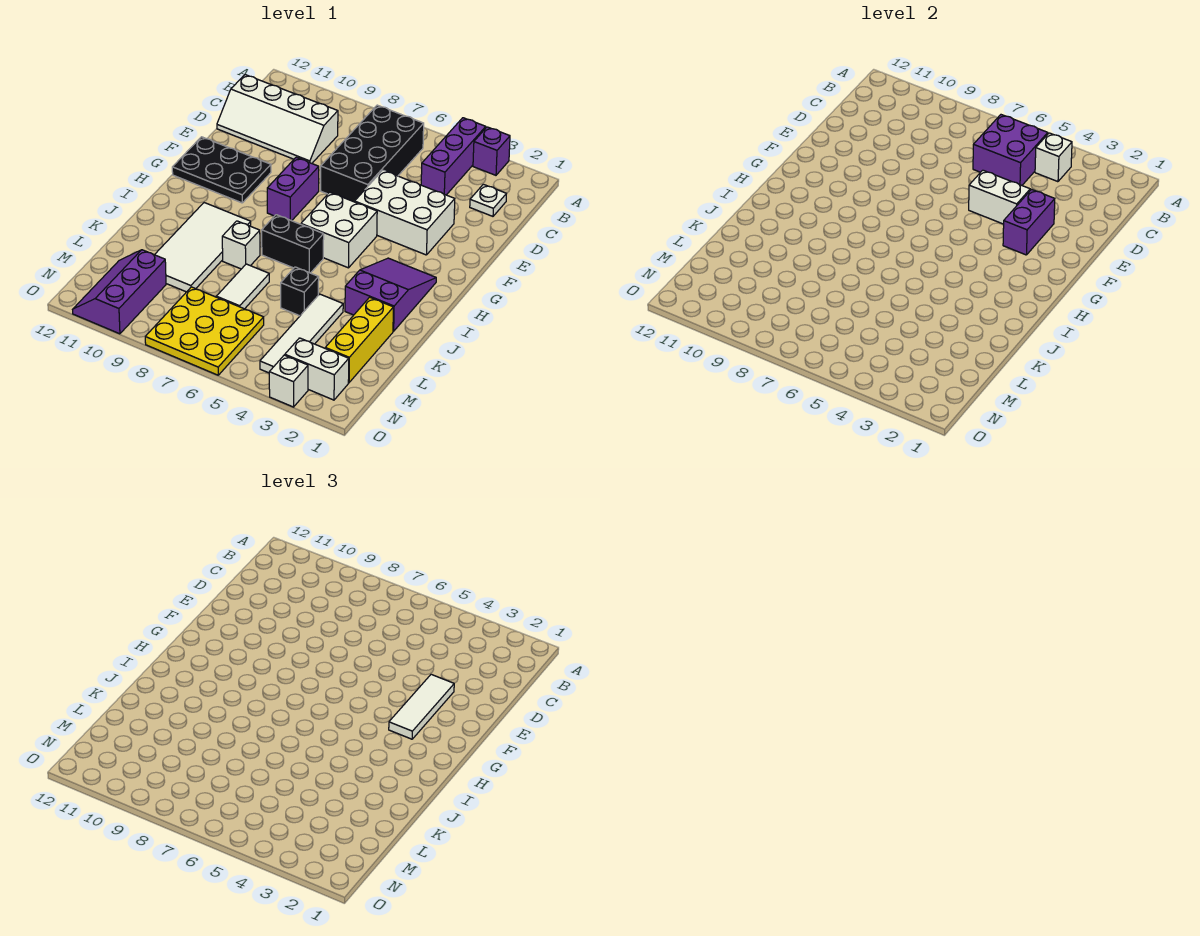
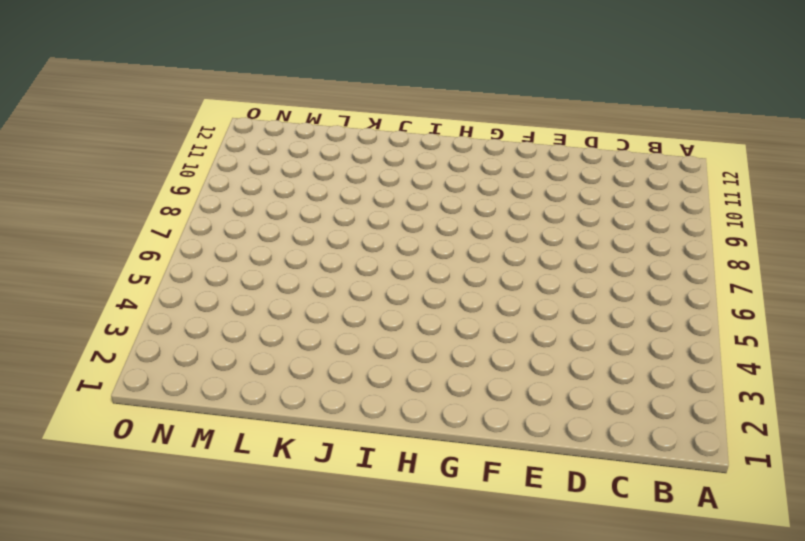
none -> purple brick A3 level 1
none -> purple brick A4:C4 level 1
none -> black brick B6:E7 level 1

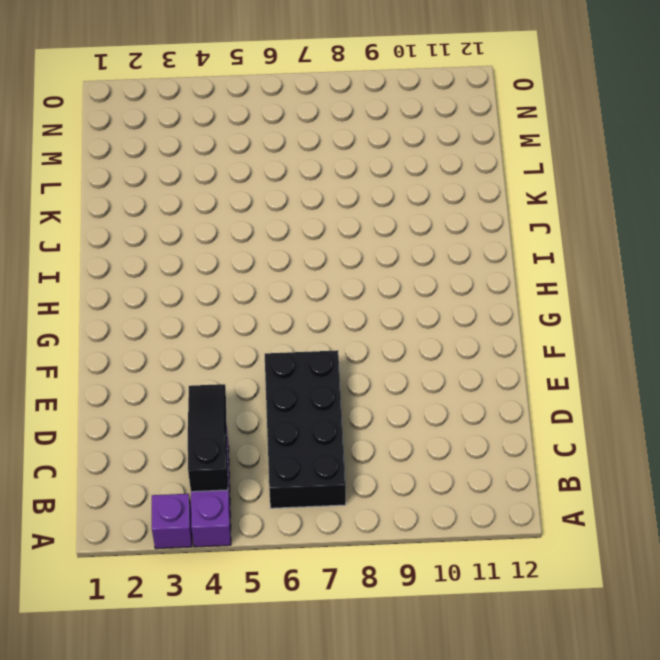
black slope B4:D4 level 2 top B -> white brick B4 level 2
none -> white plate C2 level 1
none -> white slope C9:D12 level 1 top C
none -> white brick E3:F5 level 1

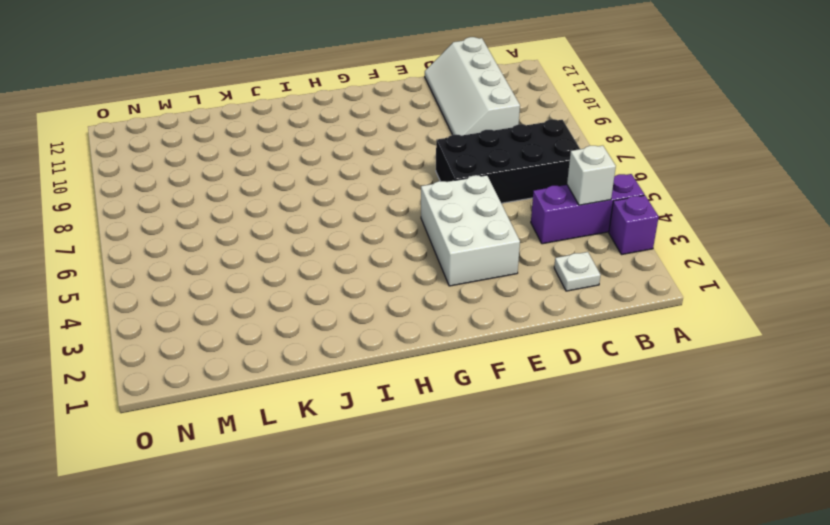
none -> purple brick F8:G8 level 1
none -> black plate F10:G12 level 1
none -> white brick G5:H6 level 1

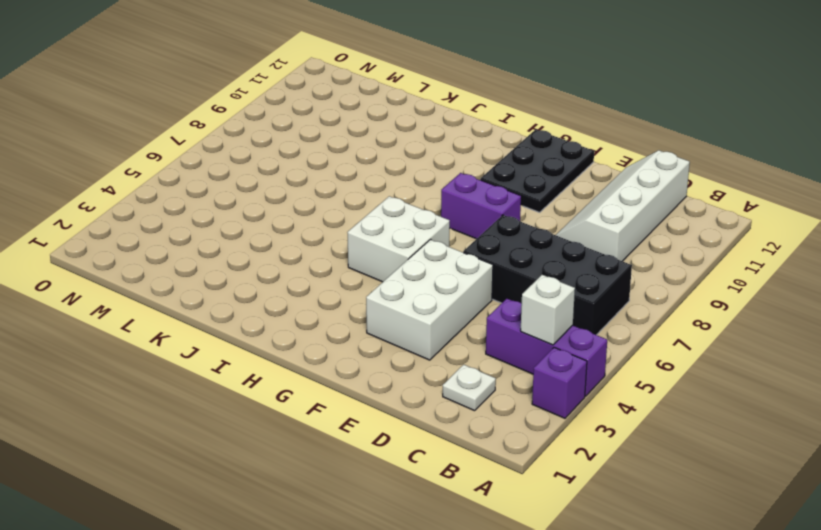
none -> purple slope H2:J3 level 1 top J
none -> black brick I6:I7 level 1
none -> white tile I9:L10 level 1

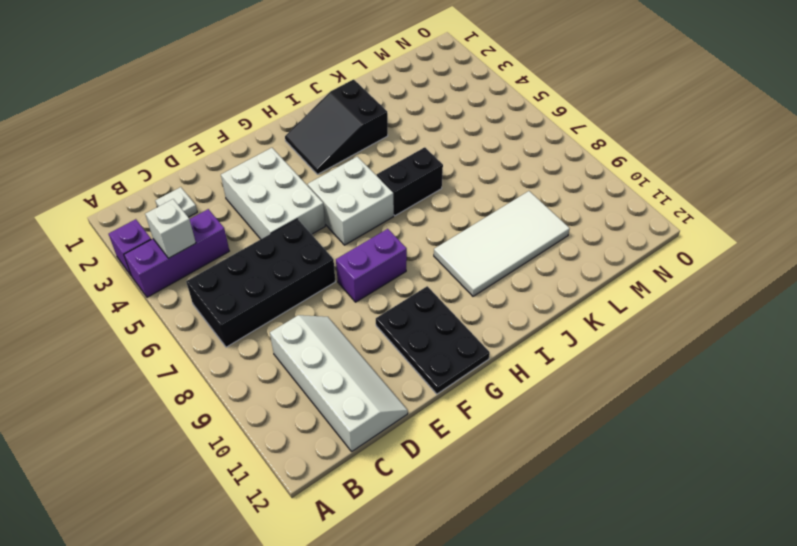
black slope H2:J3 level 1 top J -> purple slope H2:J3 level 1 top J
black brick I6:J6 level 1 -> black brick I6:I7 level 1
none -> white brick J8 level 1
none -> yellow brick K2:M2 level 1
none -> white tile K4:N4 level 1

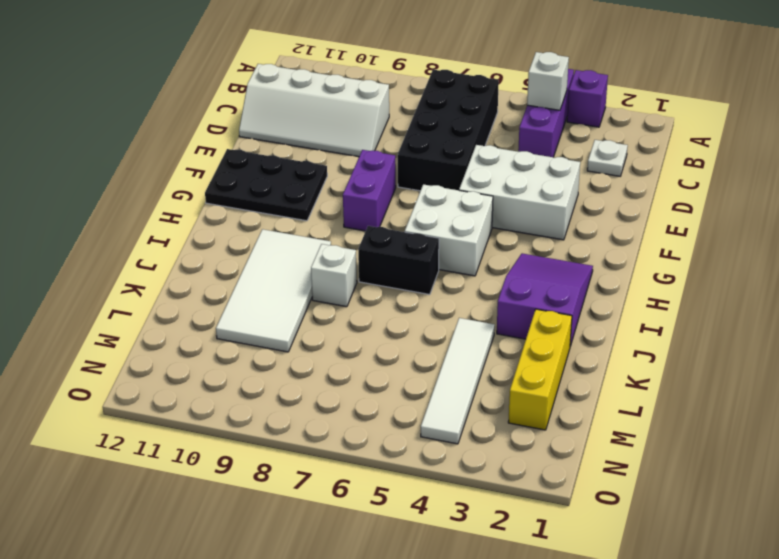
none -> black brick K5 level 1
none -> white tile K7:L7 level 1
none -> yellow plate M6:O8 level 1

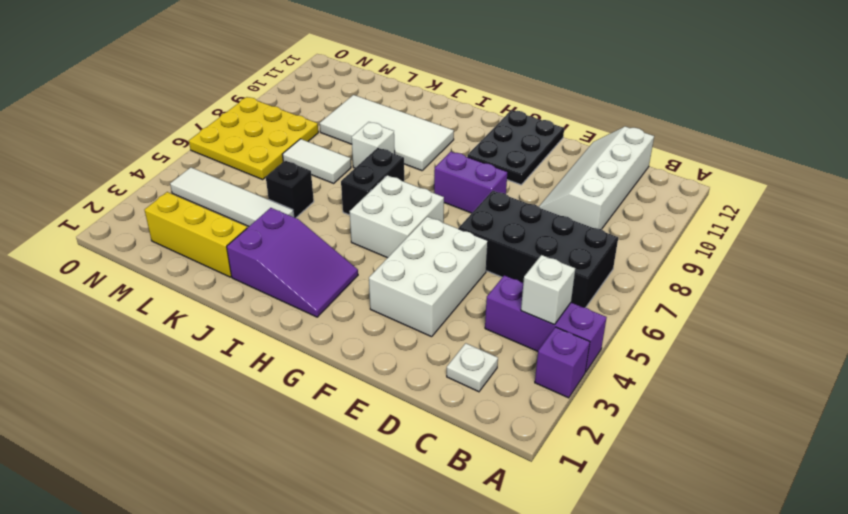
none -> purple slope M10:O11 level 1 top 10
none -> white brick N2:N3 level 1
none -> white brick O3 level 1

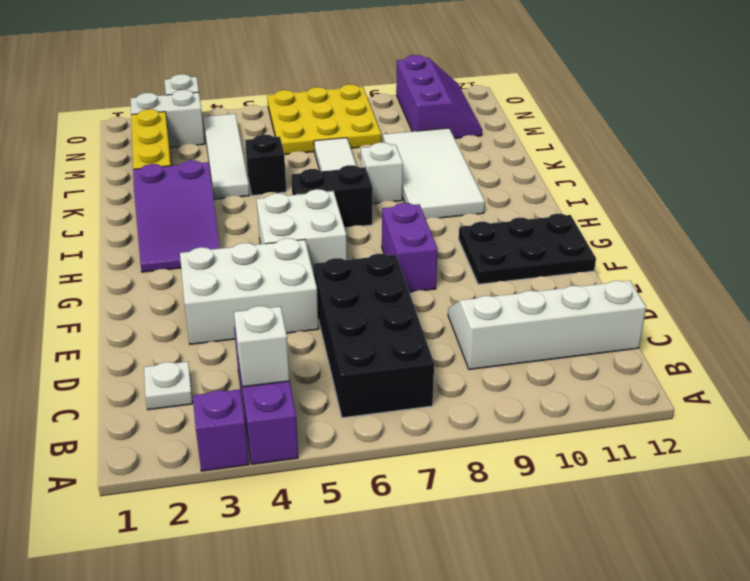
none -> purple brick B5:C6 level 2
none -> purple brick E3:F3 level 2
none -> white brick E4:E5 level 2

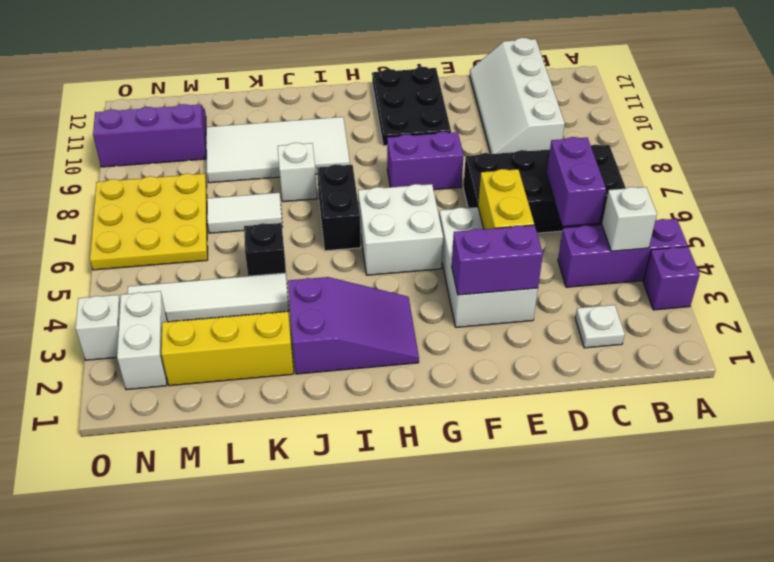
purple brick C5:C6 level 2 -> purple brick B5:C6 level 2
yellow brick E4:E5 level 2 -> white brick E4:E5 level 2
none -> white tile E3:G3 level 3

